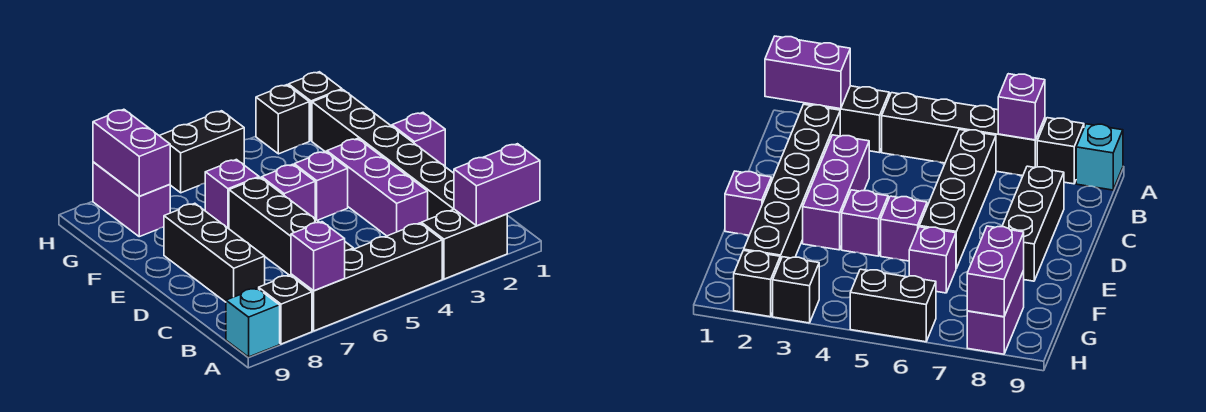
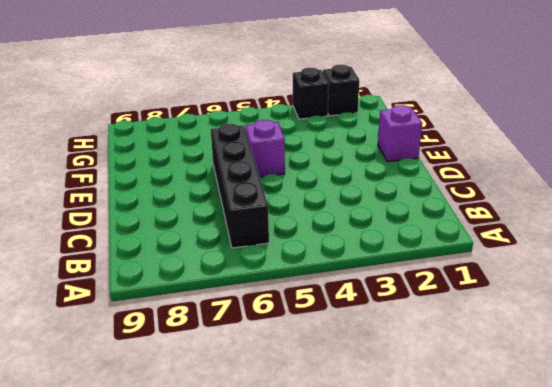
none -> black brick A2:A3 level 1
none -> black brick A4:A7 level 1
none -> black brick A8 level 1

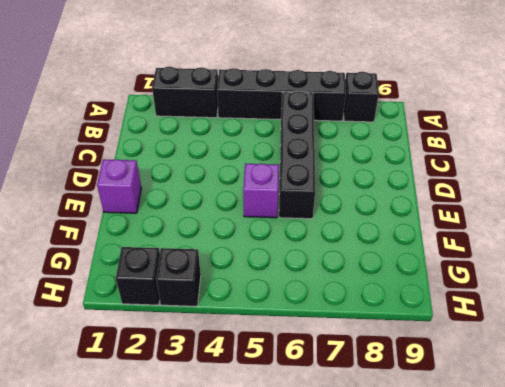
none -> cyan brick A9 level 1
none -> black brick B2:G2 level 1
none -> purple brick C3:E3 level 1

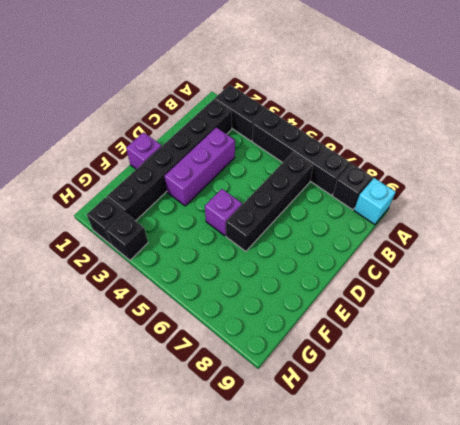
none -> black brick C8:E8 level 1
none -> purple brick E4 level 1
none -> purple brick F6 level 1

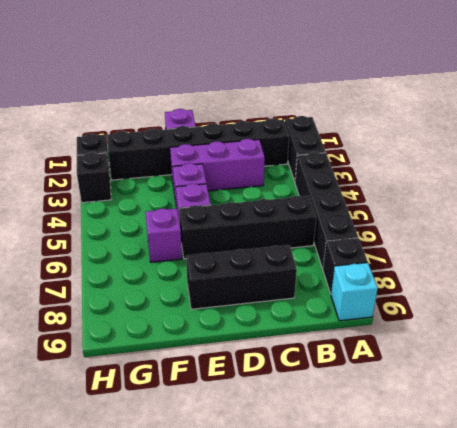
none -> purple brick G8:H8 level 1
none -> black brick H5:H6 level 1
none -> purple brick A1:A2 level 2

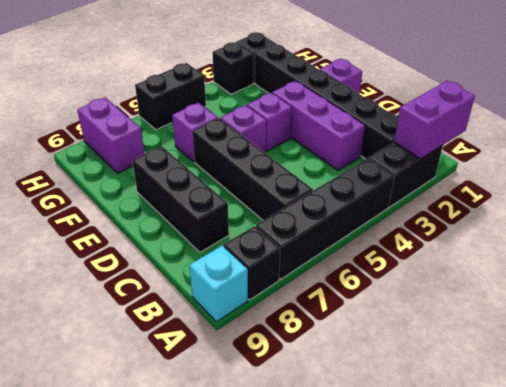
none -> purple brick A7 level 2
none -> purple brick G8:H8 level 2

